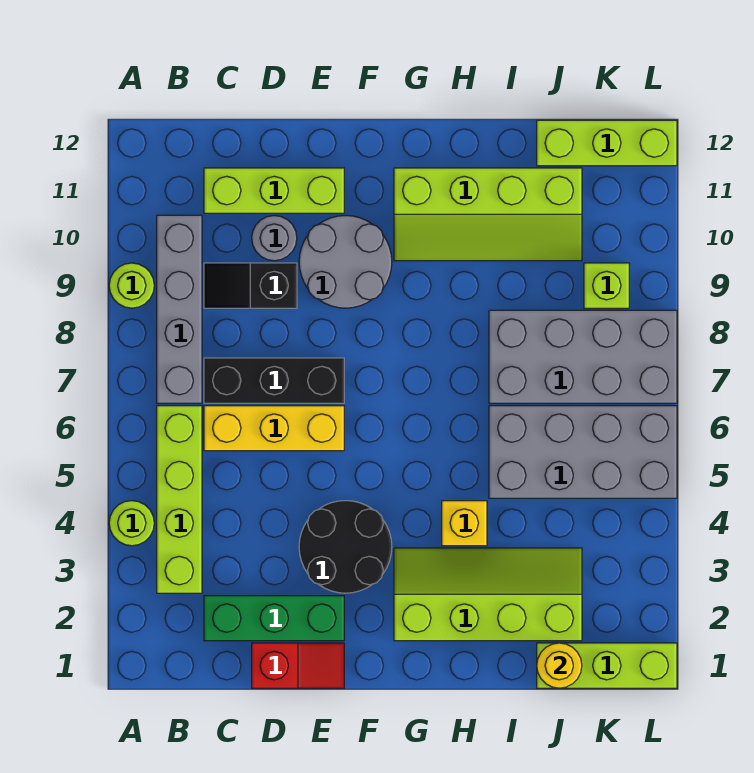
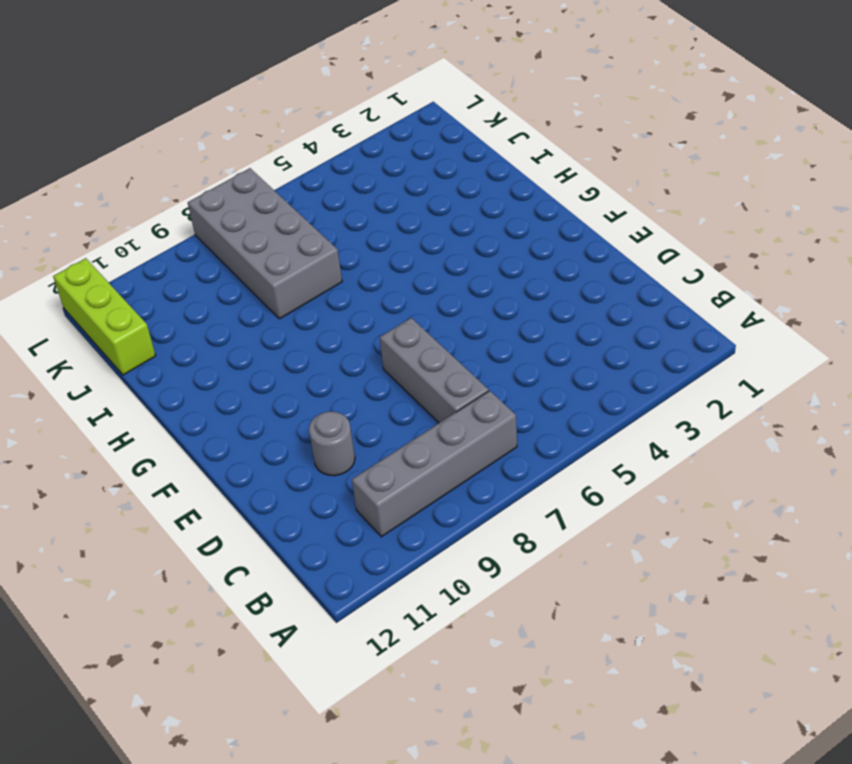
grey brick C7:E7 level 1 -> black brick C7:E7 level 1
none -> lime round brick A4 level 1
none -> lime round brick A9 level 1
none -> lime brick B3:B6 level 1

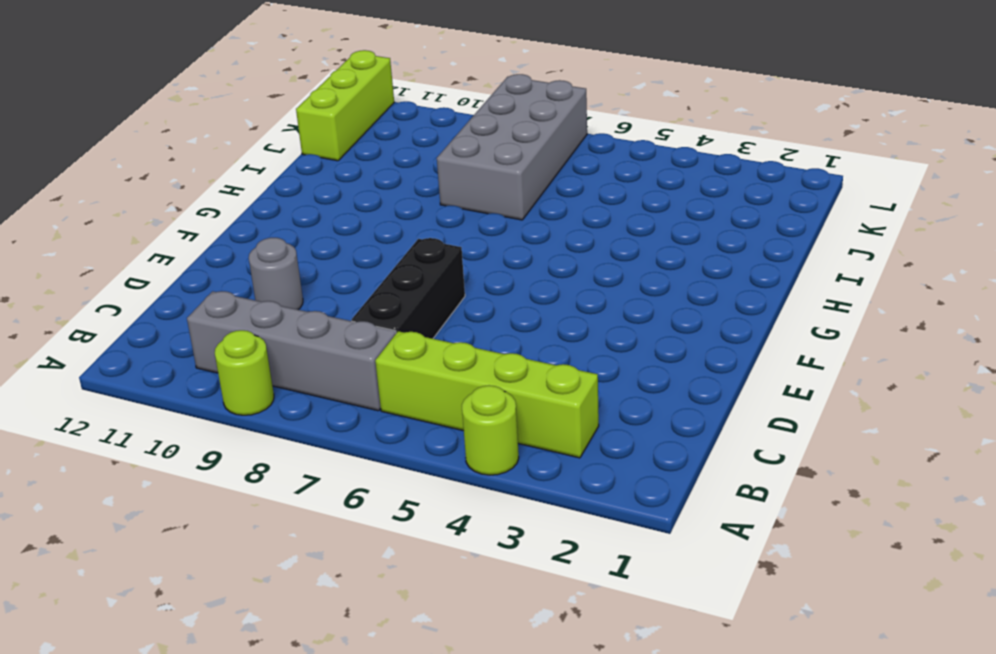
none -> green brick C2:E2 level 1
none -> yellow brick C6:E6 level 1
none -> black slope C9:D9 level 1 top D

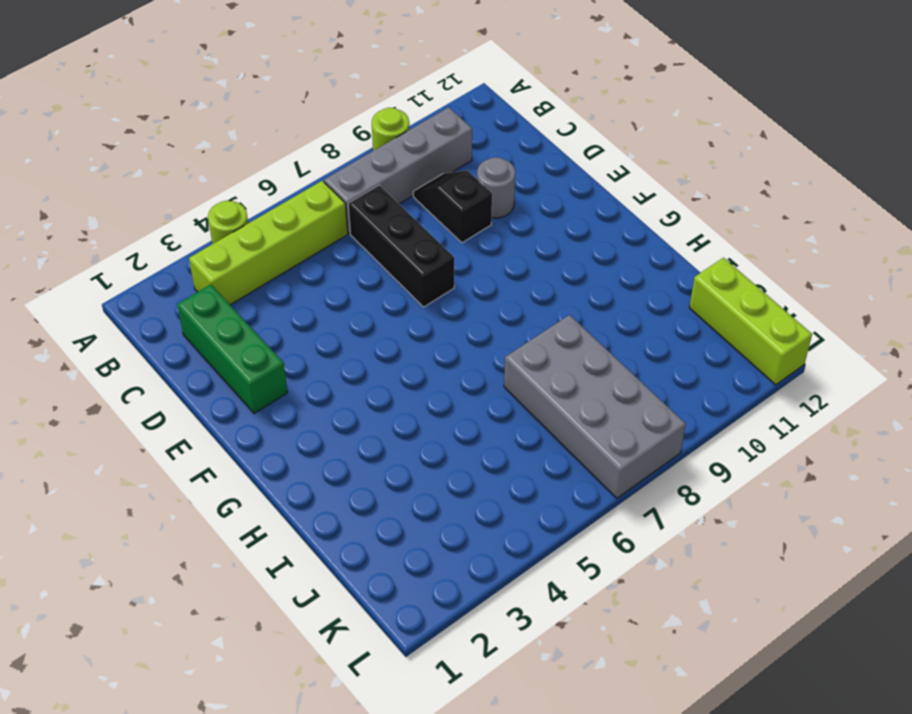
none -> yellow brick C6:E6 level 1
none -> lime brick C11:E11 level 1
none -> red slope D1:E1 level 1 top D

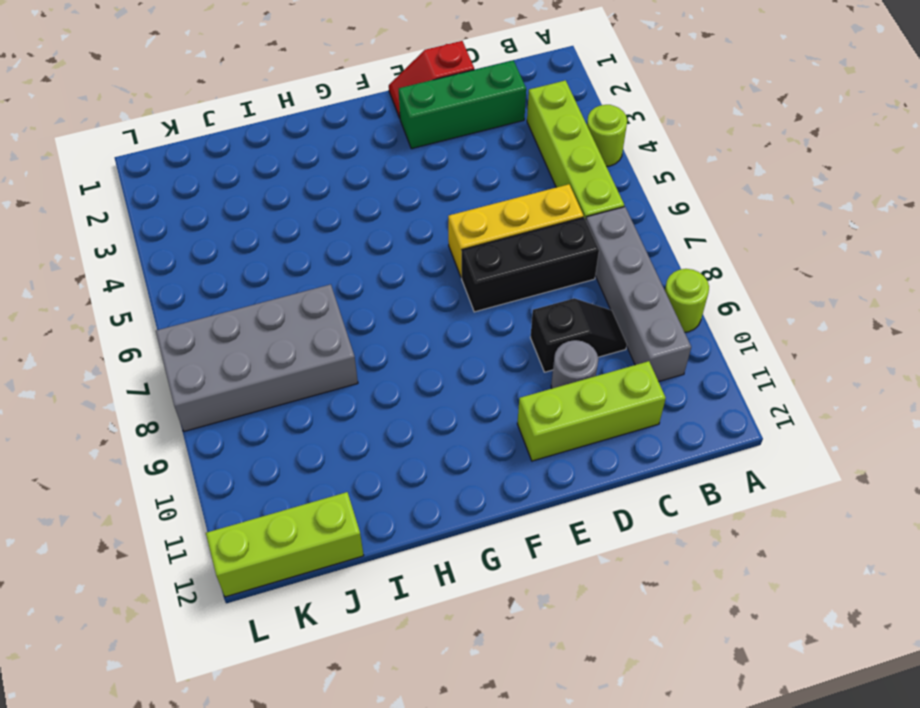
none -> black round brick E3:F4 level 1
none -> grey round brick E9:F10 level 1
none -> lime slope G2:J3 level 1 top 2

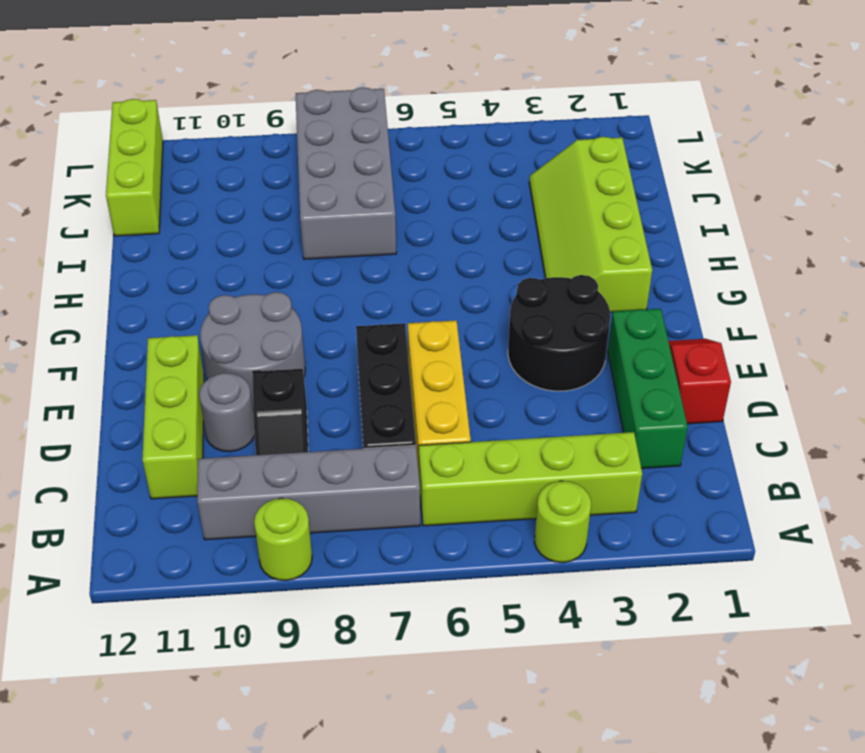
none -> lime slope G10:J11 level 1 top 11
none -> yellow brick H4 level 1
none -> grey brick I5:L6 level 1

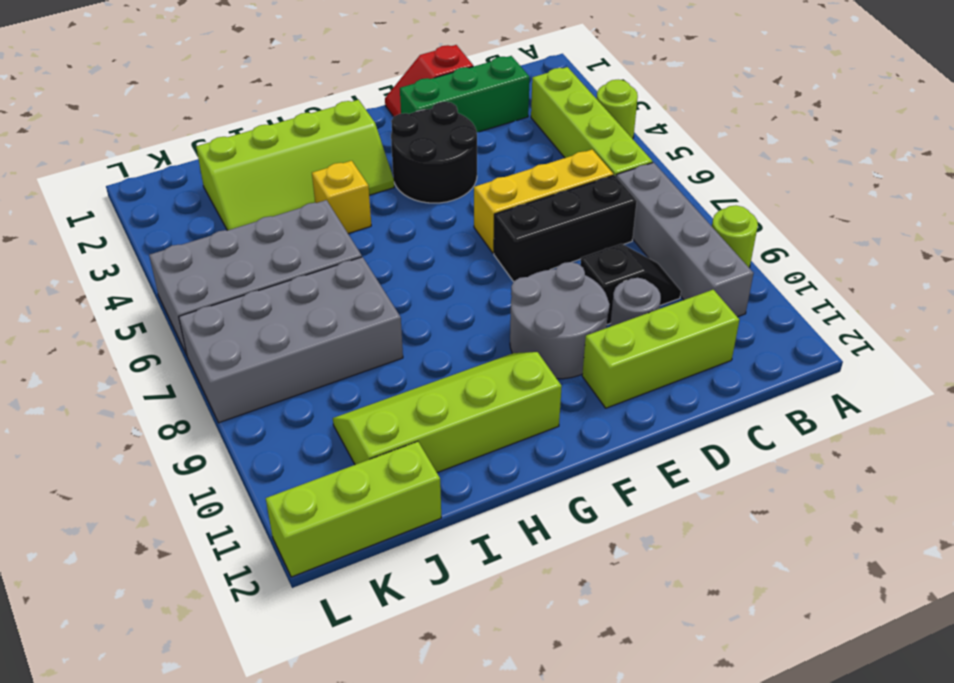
none -> lime brick J1:L1 level 1
none -> lime brick K9 level 1
none -> yellow round brick J1 level 2

